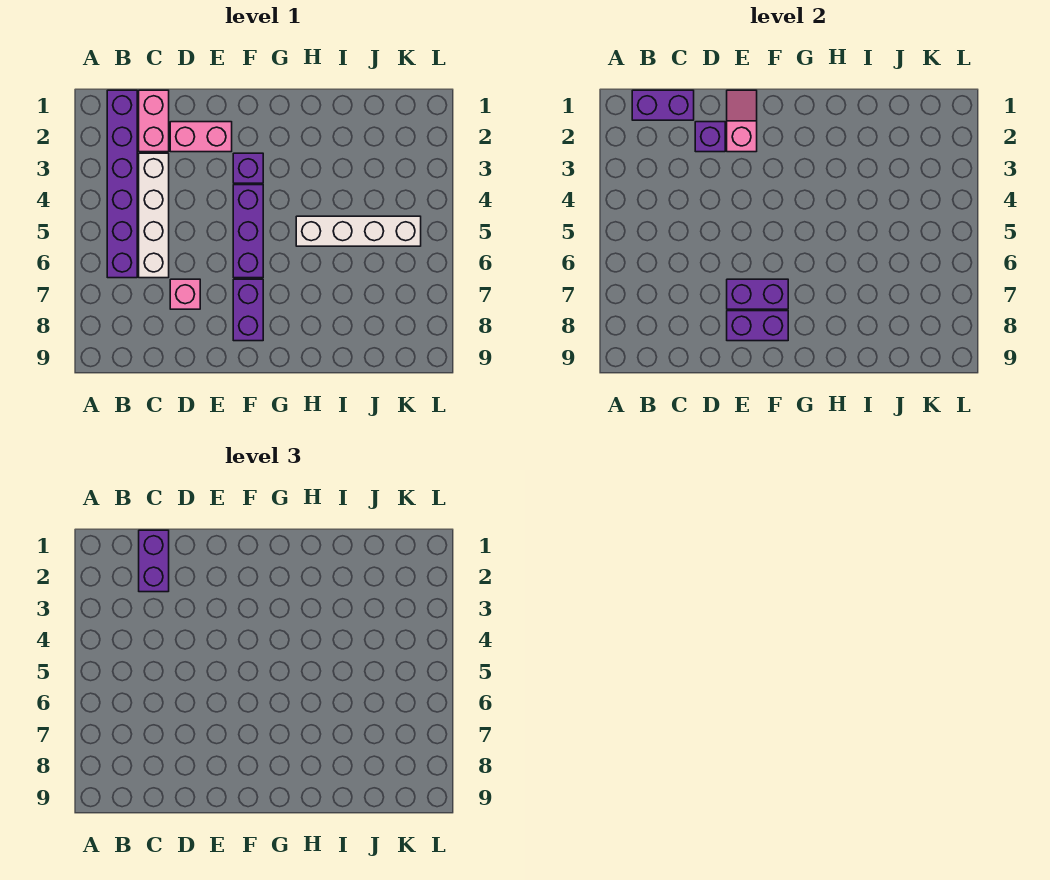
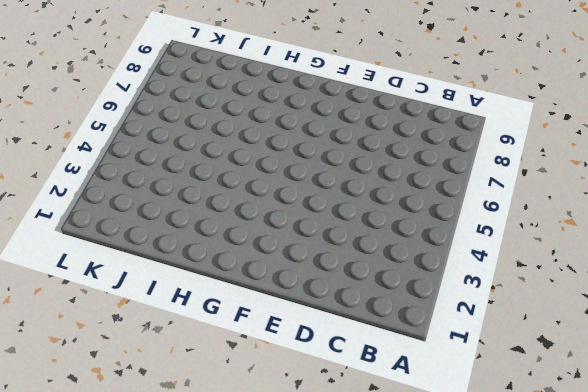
none -> purple brick B1:B6 level 1
none -> pink brick C1:C2 level 1
none -> white brick C3:C6 level 1

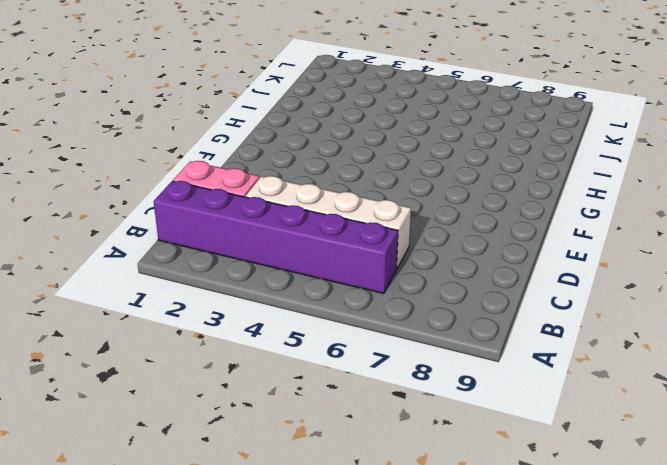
none -> pink brick D2:E2 level 1
none -> pink brick D7 level 1
none -> purple brick F3 level 1

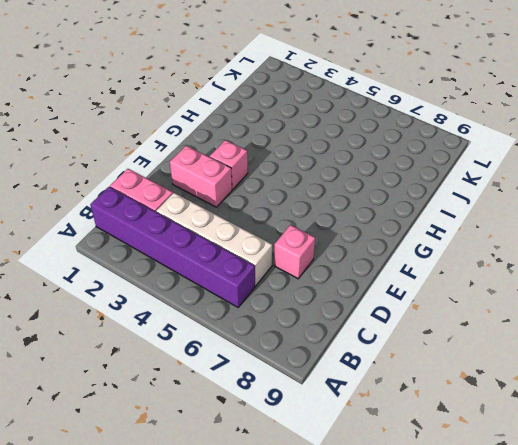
pink brick E2:E3 level 1 -> pink brick D2:E2 level 1
pink brick F3 level 1 -> purple brick F3 level 1
none -> purple brick F4:F6 level 1
none -> purple brick F7:F8 level 1
none -> white brick H5:K5 level 1

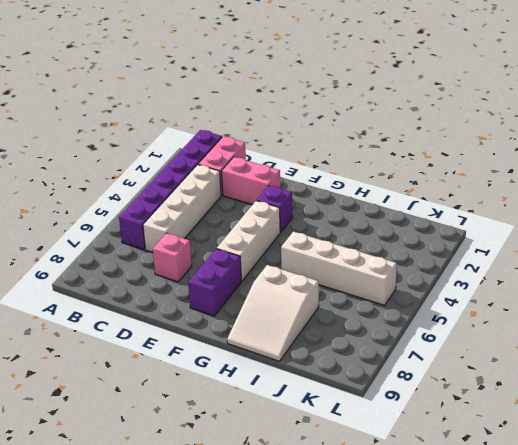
white brick F4:F6 level 1 -> purple brick F4:F6 level 1
white slope H7:I9 level 1 top 7 -> none
none -> purple brick B1:C1 level 2
none -> purple brick D2 level 2
none -> pink slope E1:E2 level 2 top 2

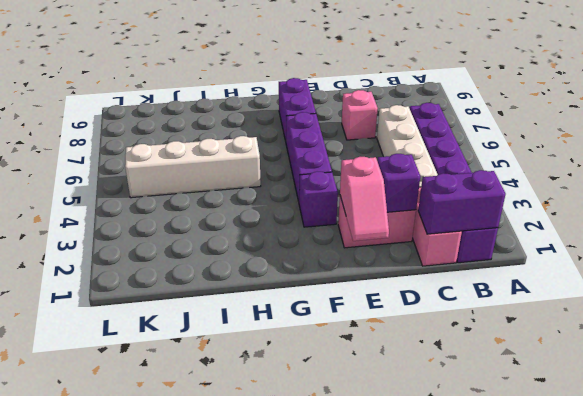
none -> purple brick E7:F7 level 2
none -> purple brick E8:F8 level 2
none -> purple brick C1:C2 level 3

